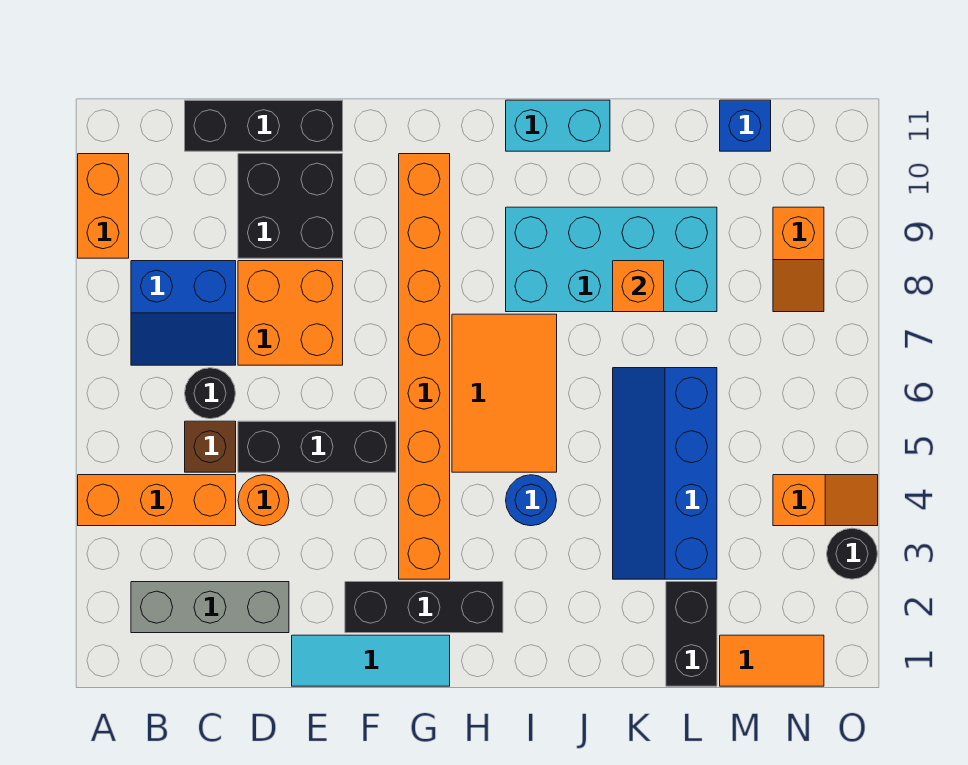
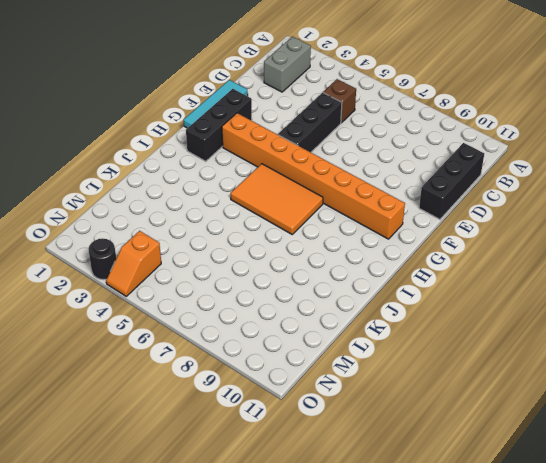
grey brick B2:C2 level 1 -> grey brick B2:D2 level 1
none -> orange brick A4:C4 level 1
none -> orange brick A9:A10 level 1
none -> blue slope B7:C8 level 1 top 8

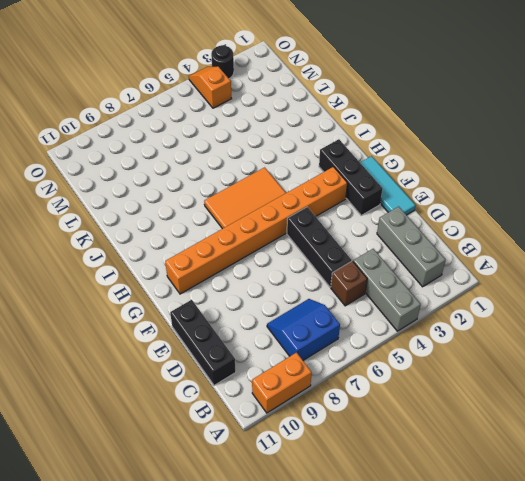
grey brick A4:C4 level 1 -> orange brick A4:C4 level 1
blue slope B7:C8 level 1 top B -> blue slope B7:C8 level 1 top 8
none -> black round brick C6 level 1
none -> orange round brick D4 level 1
none -> orange brick D7:E8 level 1

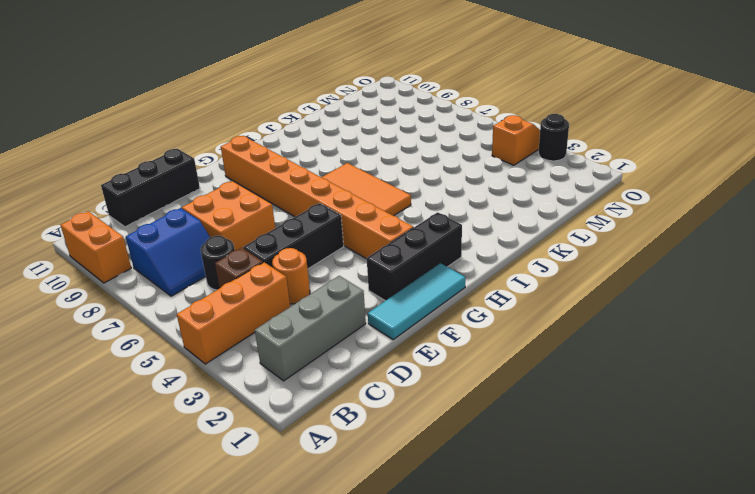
none -> black brick D9:E10 level 1
none -> blue round brick I4 level 1
none -> cyan brick I8:L9 level 1

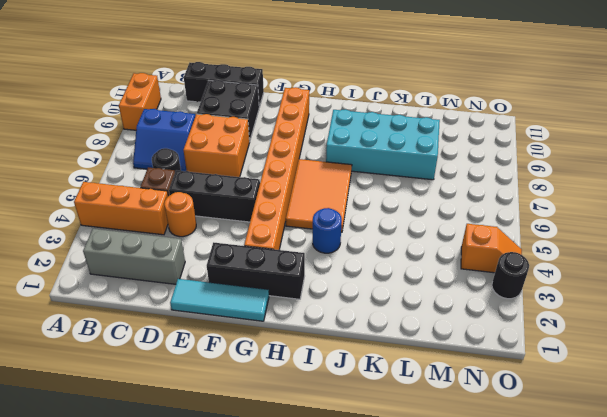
none -> cyan brick I11:J11 level 1
none -> blue slope K3:L6 level 1 top L
none -> black brick L1:L2 level 1

